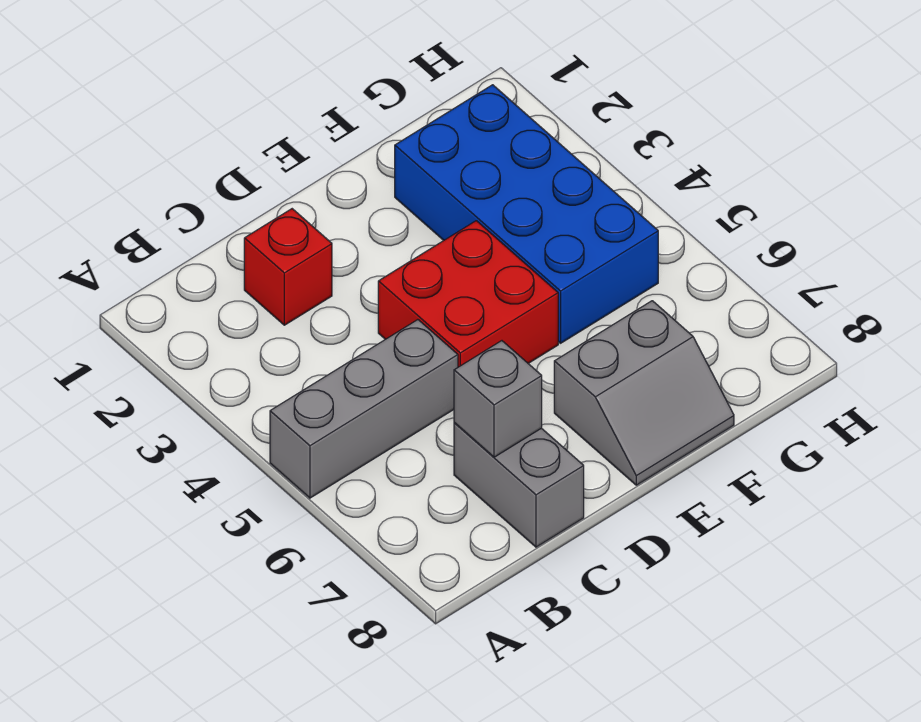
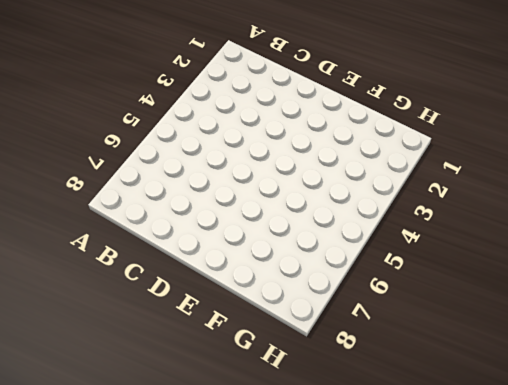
none -> grey brick A5:C5 level 1
none -> red brick C2 level 1

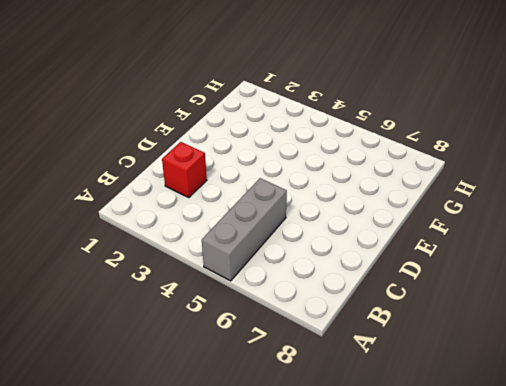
none -> grey brick C7:C8 level 1
none -> red brick D4:E5 level 1

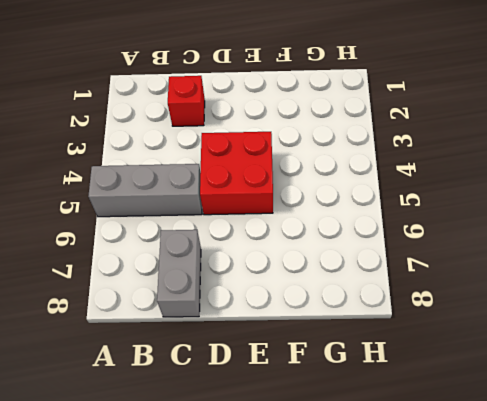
none -> grey slope E7:F8 level 1 top 7
none -> blue brick F2:G5 level 1

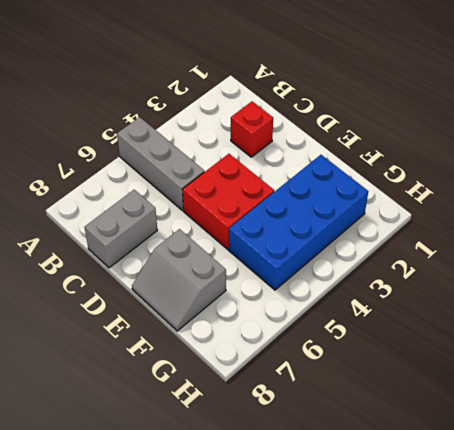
none -> grey brick C7 level 2

